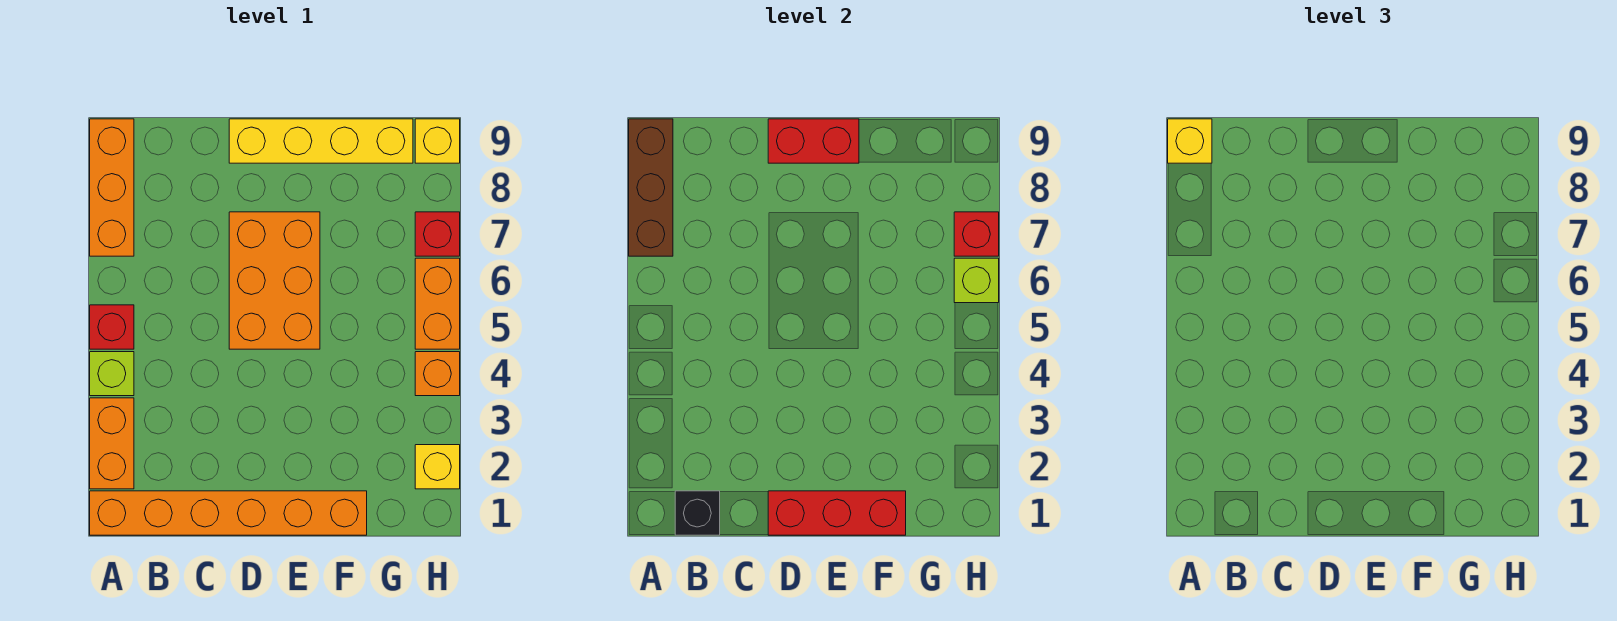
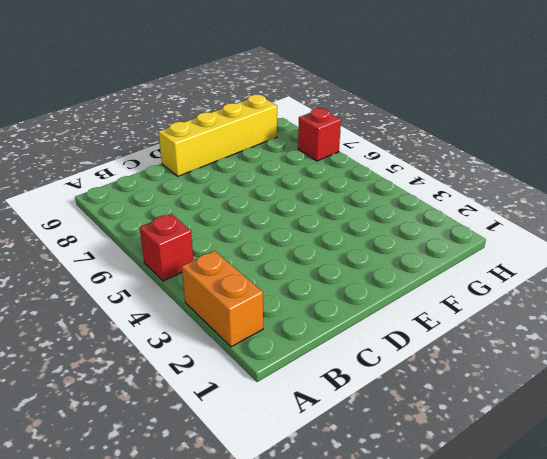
none -> orange brick A1:F1 level 1
none -> lime brick A4 level 1
none -> orange brick A7:A9 level 1

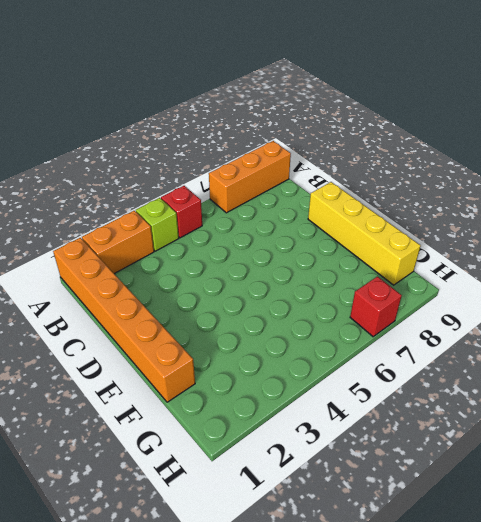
none -> orange brick D5:E7 level 1
none -> yellow brick H2 level 1
none -> orange brick H4 level 1

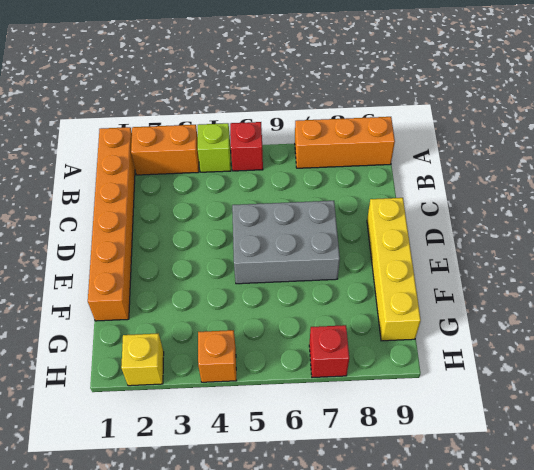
grey brick D5:E7 level 1 -> orange brick D5:E7 level 1
none -> orange brick H5:H6 level 1
none -> yellow brick H9 level 1
none -> brown brick A7:A9 level 2

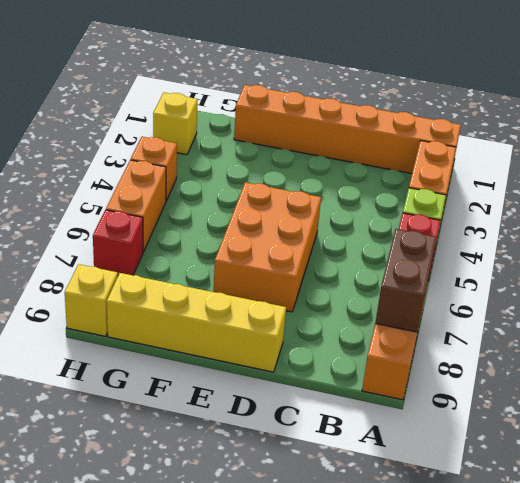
brown brick A7:A8 level 2 -> brown brick A7:A9 level 2
none -> black brick B1 level 2
none -> red brick D1:F1 level 2
none -> red brick D9:E9 level 2

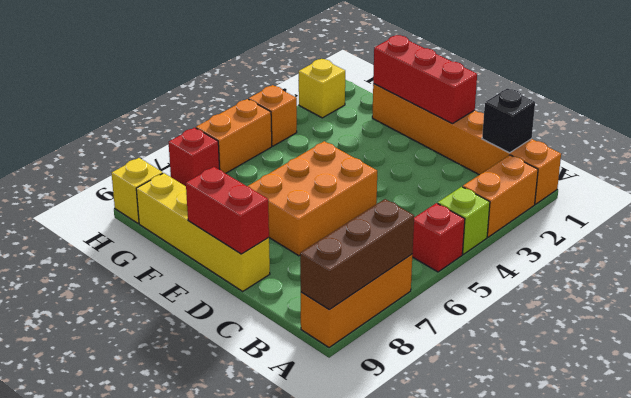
none -> lime brick H6 level 2
none -> red brick H7 level 2
none -> yellow brick A9 level 3

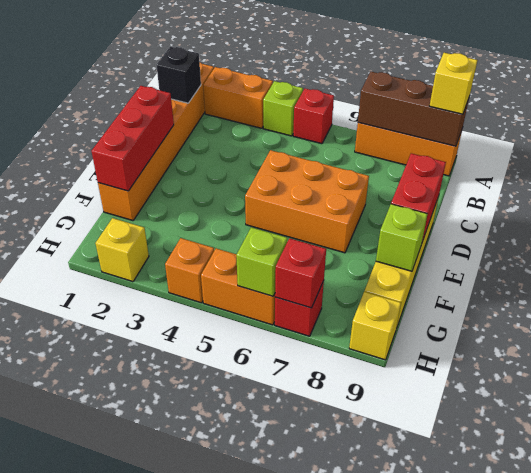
lime brick F9 level 2 -> none

